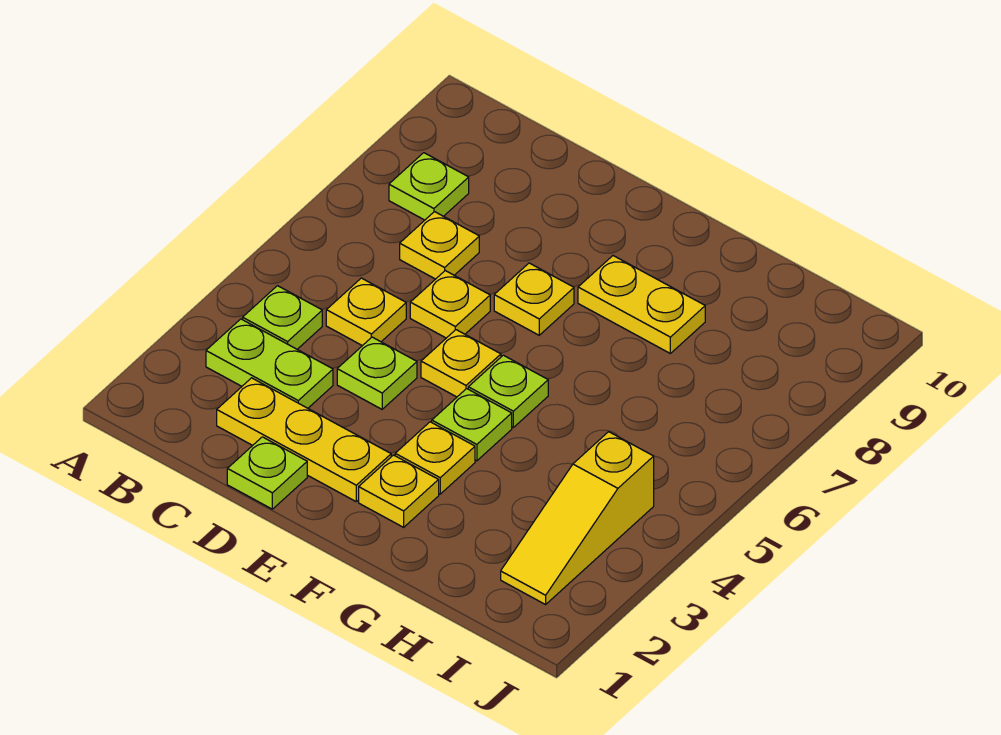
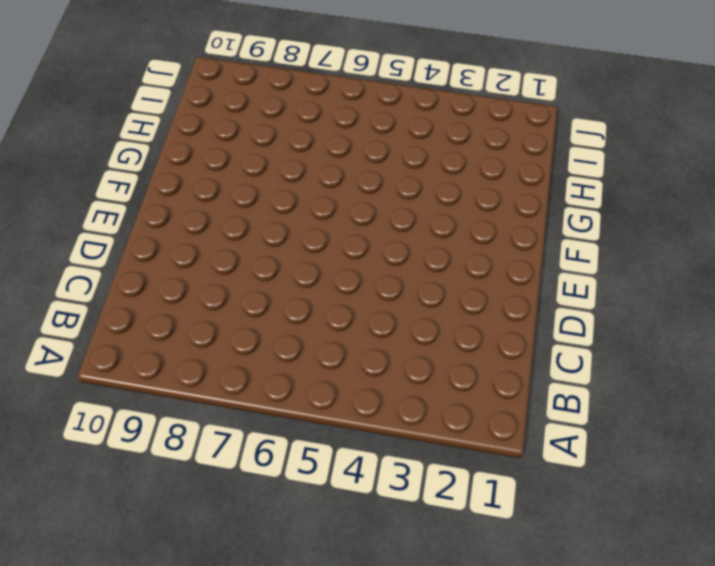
none -> lime plate B3:C3 level 1
none -> lime plate B4 level 1
none -> lime plate B8 level 1

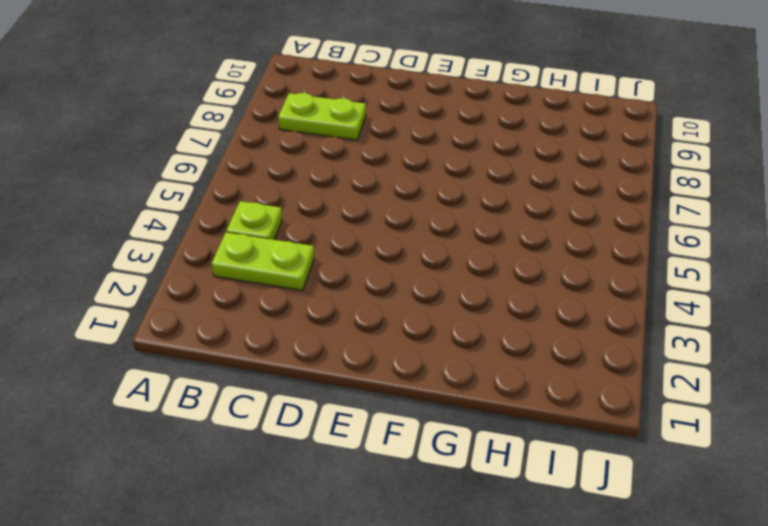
lime plate B8:C8 level 1 -> lime plate B8 level 1
none -> yellow plate C2:E2 level 1
none -> yellow plate C5 level 1
none -> yellow plate C7 level 1

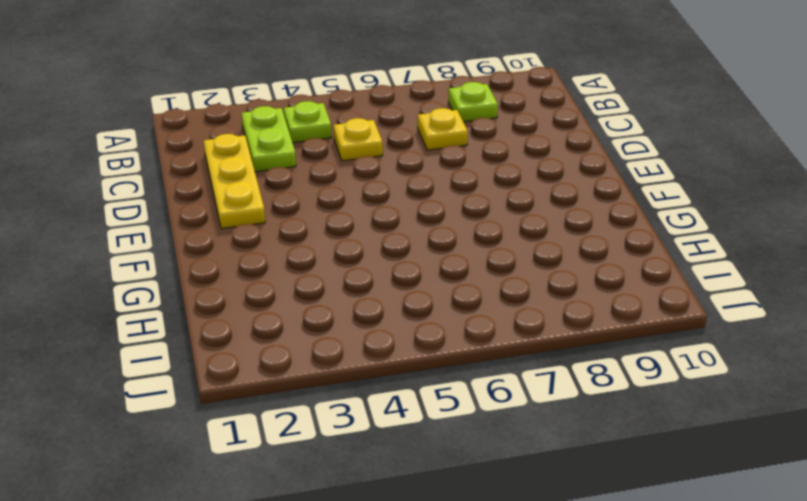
none -> lime plate D1 level 1
none -> lime plate D4 level 1
none -> yellow plate D6 level 1

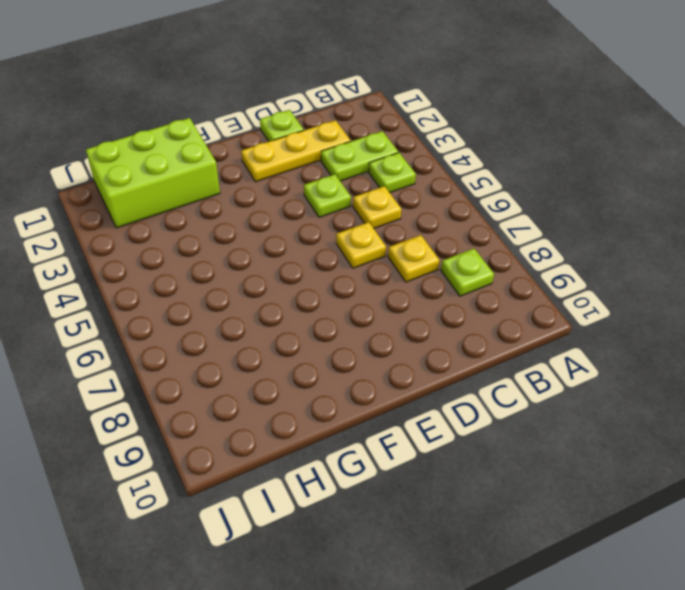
lime brick G1:I2 level 1 -> yellow slope I2:I4 level 1 top 4
none -> yellow plate E5 level 1
none -> yellow plate E7 level 1
none -> yellow plate F2 level 1

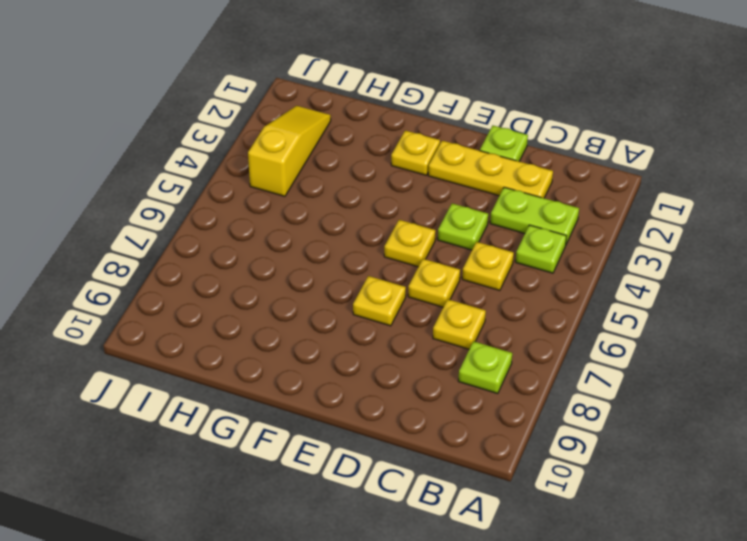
none -> yellow plate F3 level 1
none -> lime plate F4 level 1
none -> lime plate F5 level 1

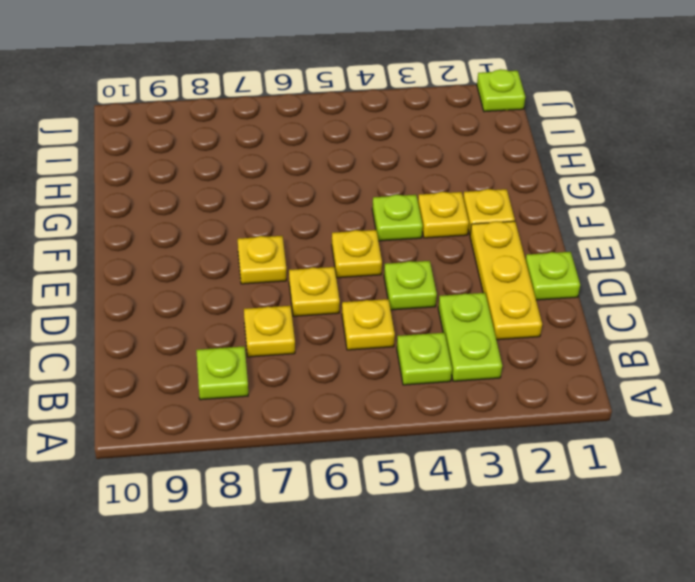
lime plate J1 level 1 -> lime plate F5 level 1
none -> yellow plate F8:G8 level 1
none -> yellow slope I2:I4 level 1 top 4

